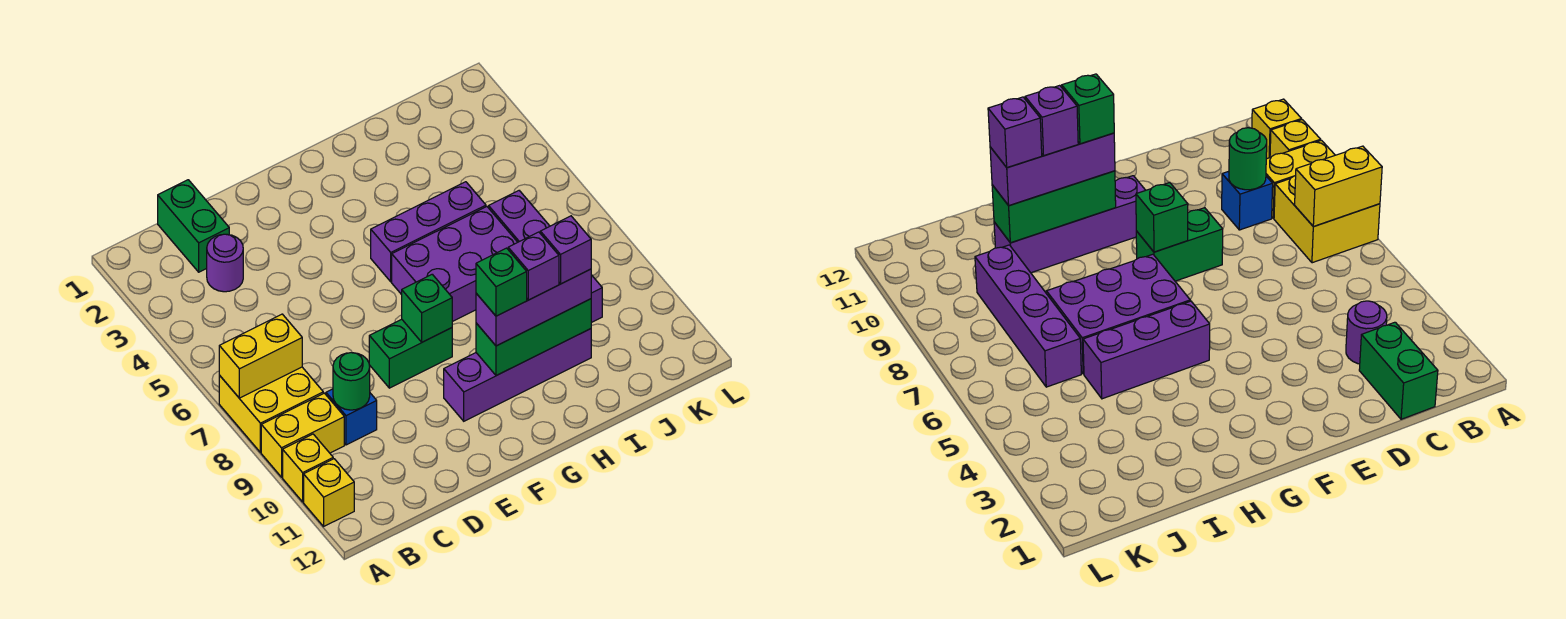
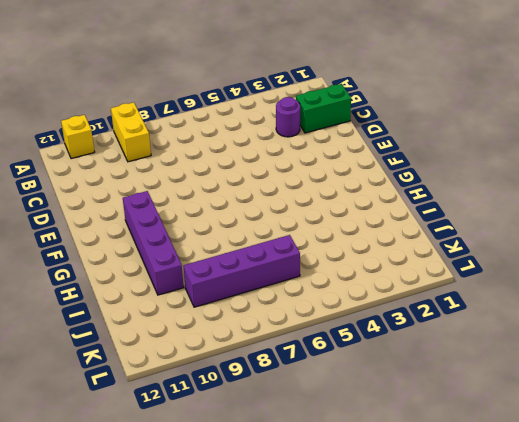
none -> yellow brick A7:B8 level 1
none -> yellow brick A10 level 1
none -> blue brick C9 level 1

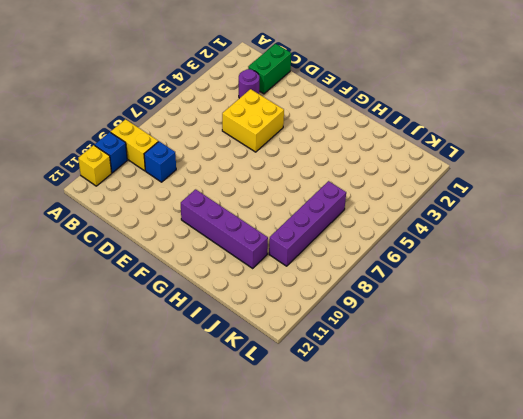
blue brick A10 level 1 -> yellow brick A10 level 1
yellow brick D4:E5 level 1 -> yellow brick A7:B8 level 1
none -> green brick E8:F8 level 1
none -> purple brick G5:I5 level 1
none -> purple brick G6:I7 level 1

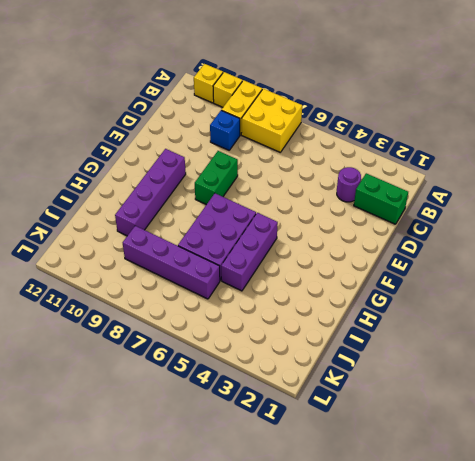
none -> yellow brick A7:B7 level 2
none -> green round brick C9 level 2
none -> green brick F8 level 2

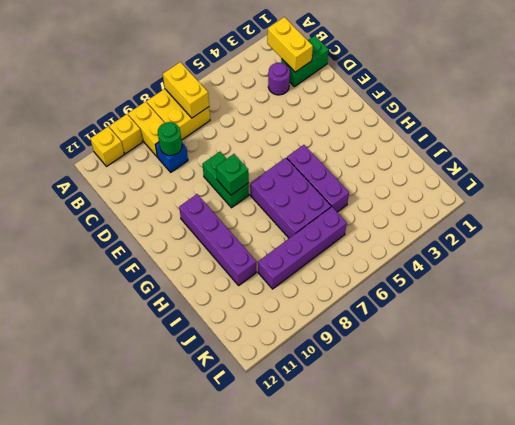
yellow brick B2:C2 level 2 -> none
none -> green brick G10:I10 level 2
none -> purple brick G10:I10 level 3
none -> green brick G10 level 4

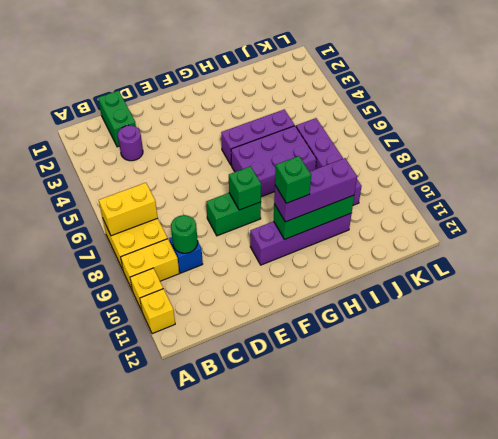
none -> purple brick H10 level 4
none -> purple brick I10 level 4

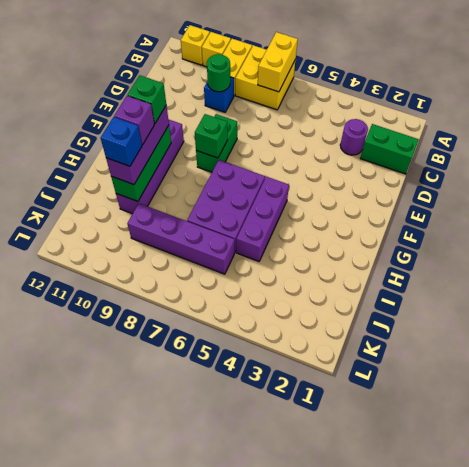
blue brick I10 level 4 -> purple brick I10 level 4

